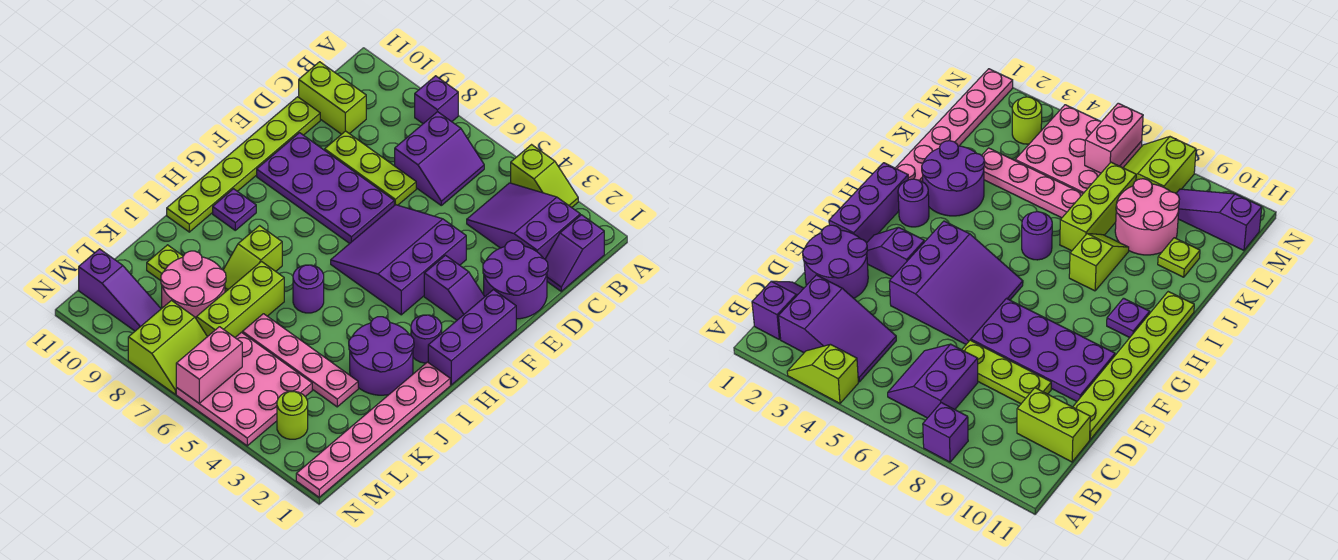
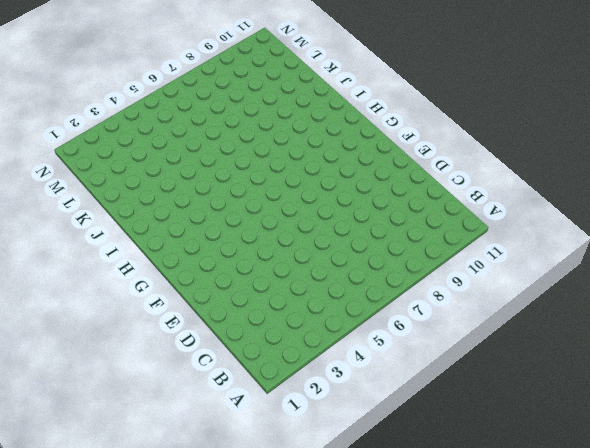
none -> lime slope A3:A4 level 1 top 4
none -> purple brick A8 level 1
none -> purple slope B1:C1 level 1 top B

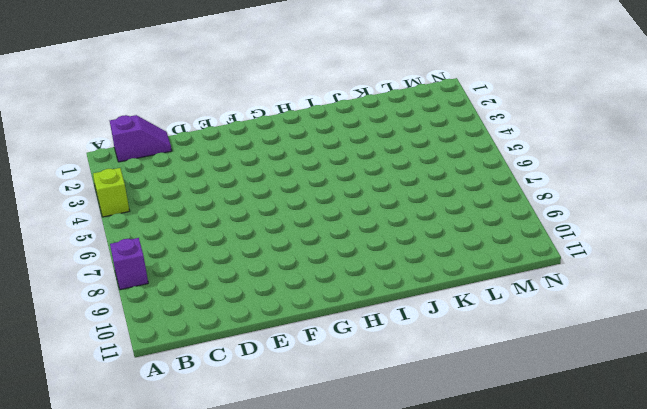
none -> purple slope B2:C4 level 1 top 2
none -> purple slope B6:C7 level 1 top 7
none -> lime brick C10:C11 level 1

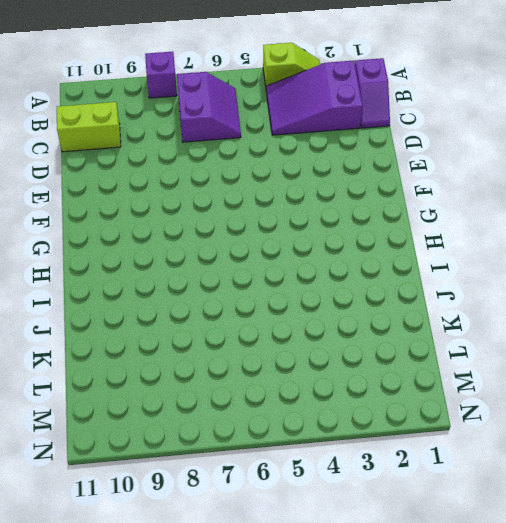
none -> purple round brick D1:E2 level 1
none -> lime plate D7:D9 level 1
none -> lime plate D11:I11 level 1

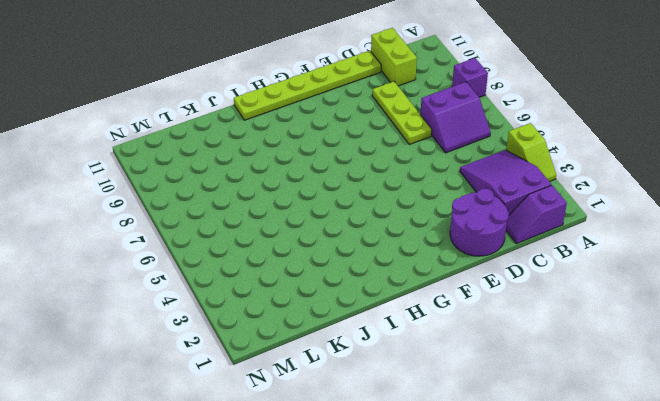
none -> purple slope E4:G6 level 1 top 4
none -> purple plate E7:F10 level 1
none -> purple brick F1:H1 level 1

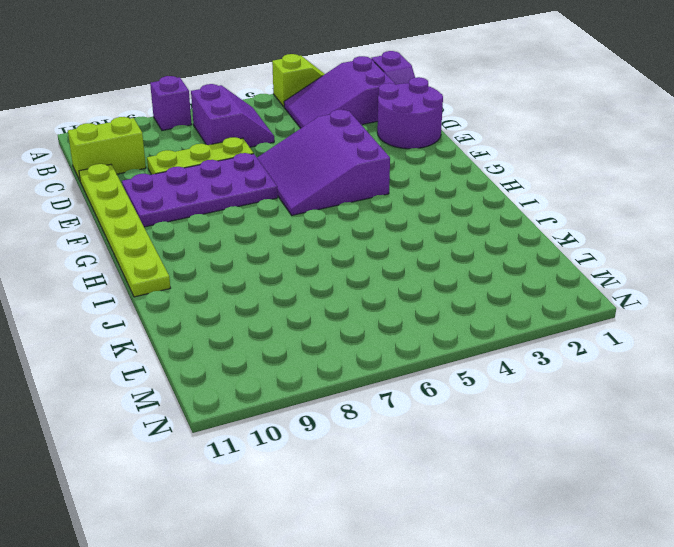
none -> purple brick F1:H1 level 1
none -> purple slope F2:F3 level 1 top 3
none -> purple round brick H2 level 1

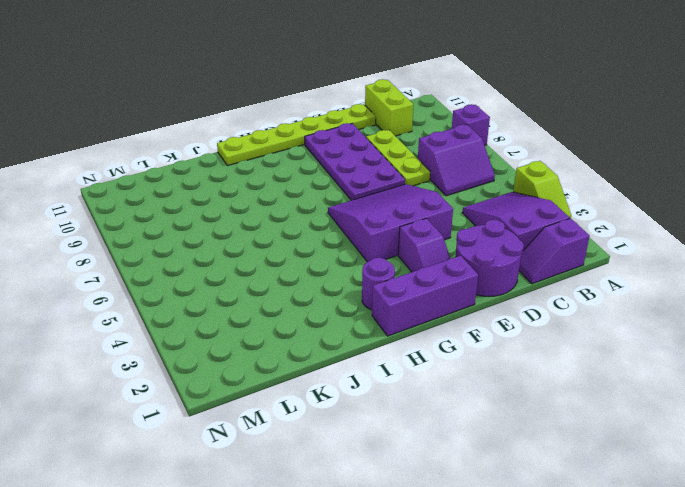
none -> purple plate H10 level 1
none -> pink plate I1:N1 level 1
none -> purple round brick I2:J3 level 1

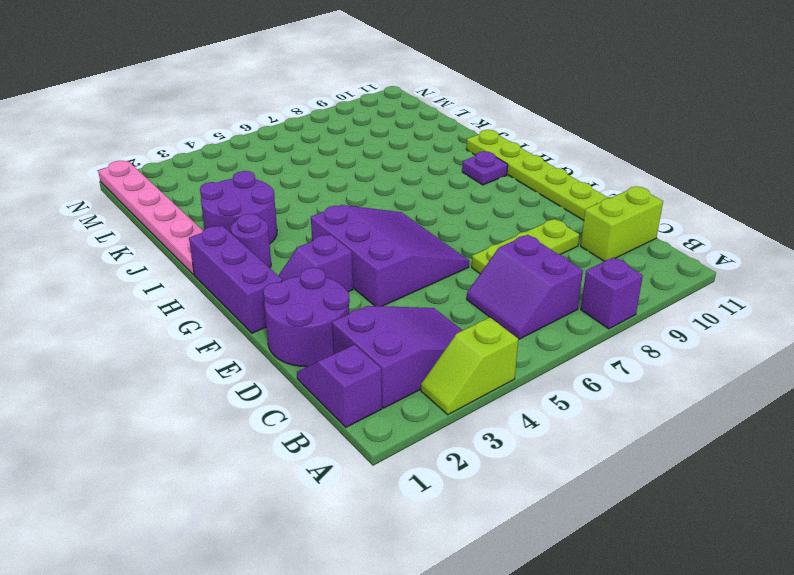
none -> purple plate E7:F10 level 1
none -> purple round brick I6 level 1
none -> lime slope I8:J8 level 1 top I

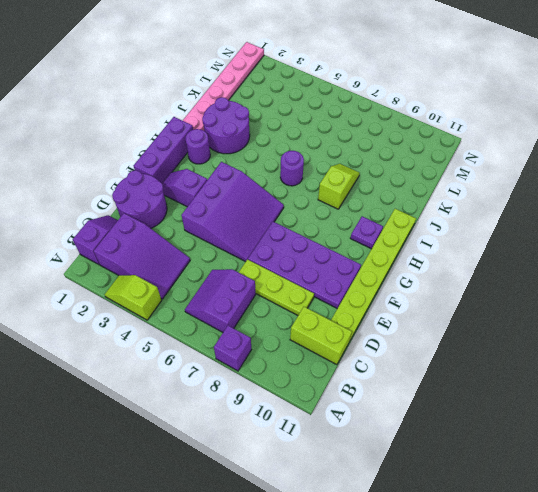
none -> lime brick J7:L7 level 1
none -> pink plate K3:K6 level 1
none -> pink round brick K8:L9 level 1

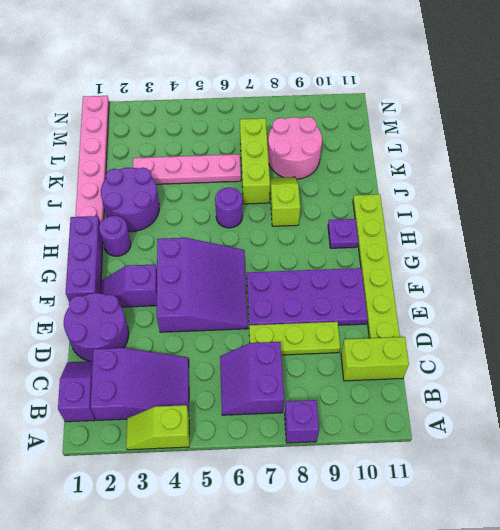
none -> lime plate K10 level 1
none -> pink plate L4:N6 level 1
none -> lime round brick M3 level 1

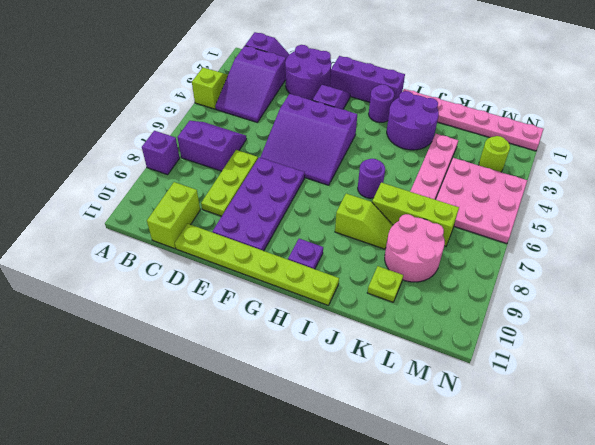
none -> lime slope M7:N8 level 1 top 8
none -> purple slope M9:M11 level 1 top 11
none -> pink brick M6:N6 level 2

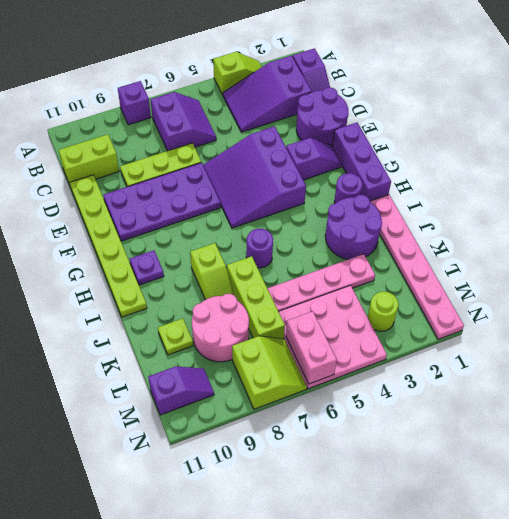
purple slope M10:M11 level 1 top 11 -> purple slope M9:M11 level 1 top 11

